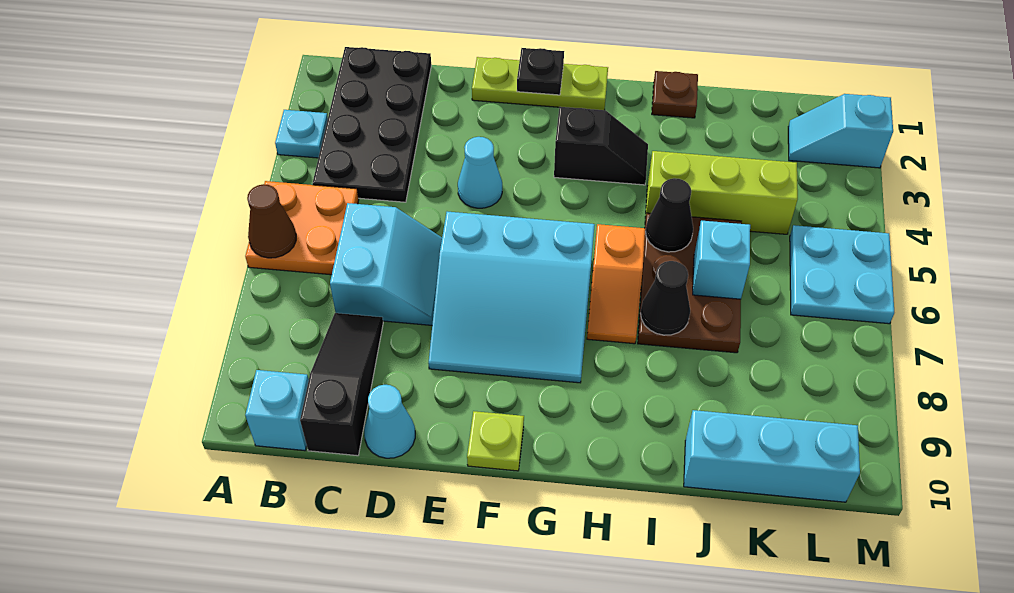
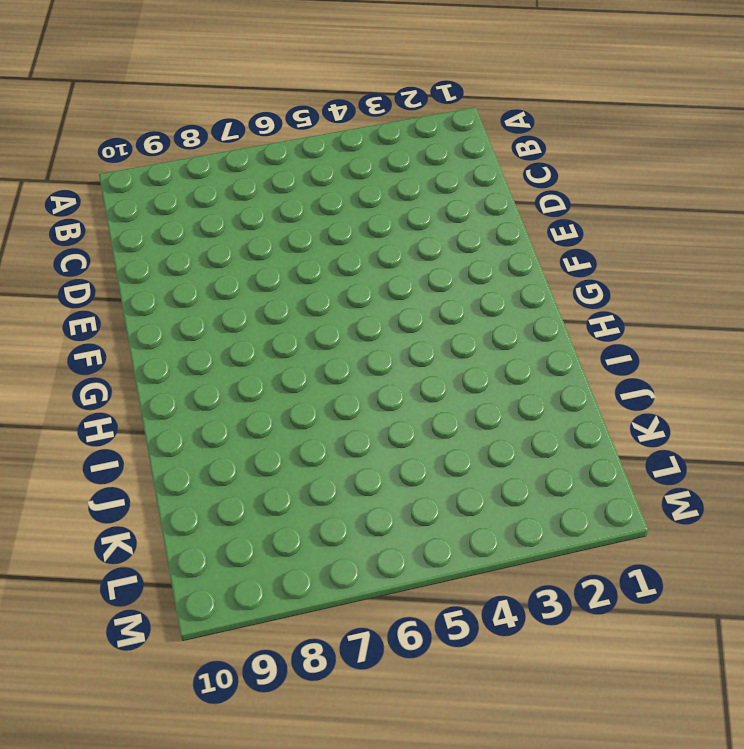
none -> cyan plate A3 level 1
none -> orange plate A5:B6 level 1
none -> black plate B1:C4 level 1

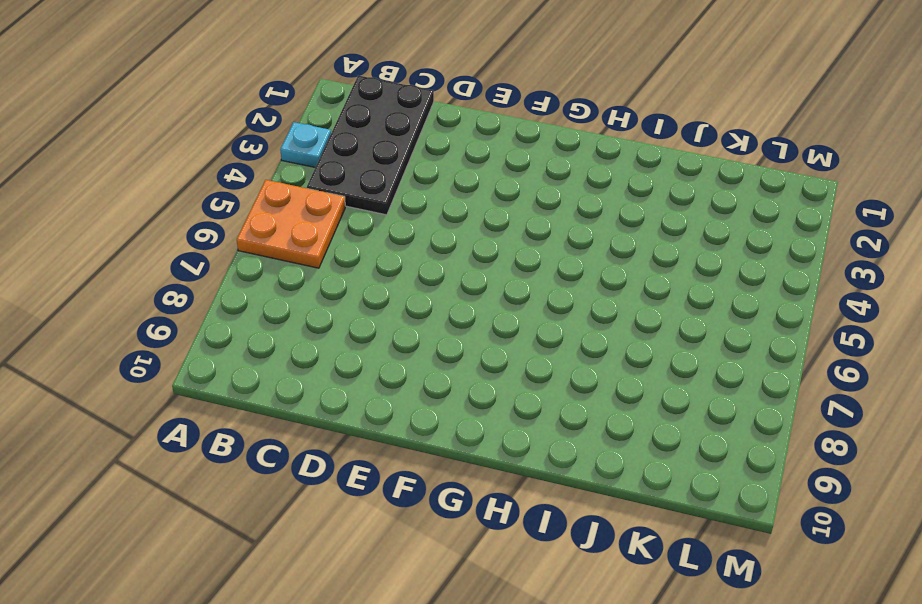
none -> cyan brick B10 level 1
none -> cyan slope C6:D7 level 1 top C
none -> black slope C8:C10 level 1 top 10

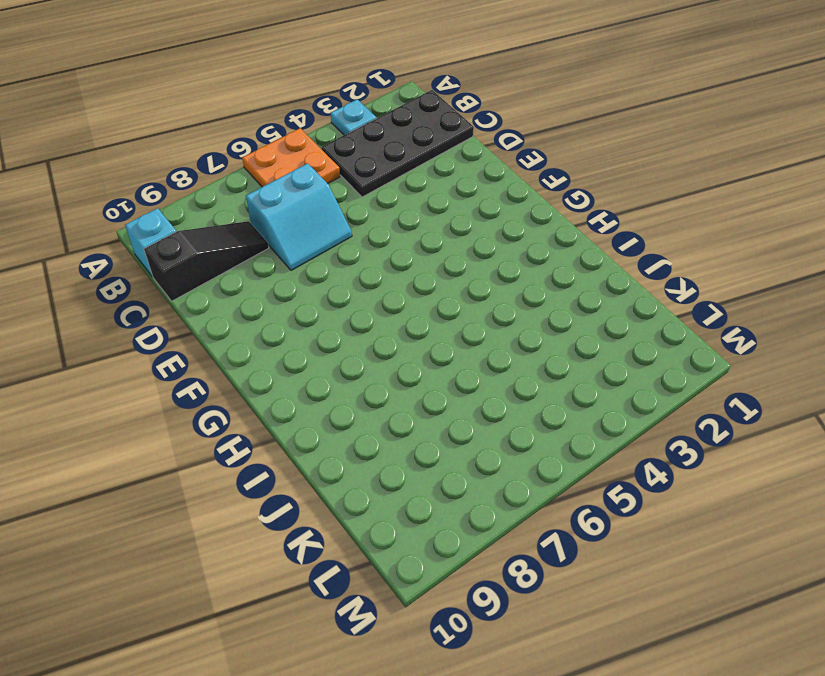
none -> cyan cone D10 level 1
none -> lime plate E1:G1 level 1
none -> cyan cone E4 level 1

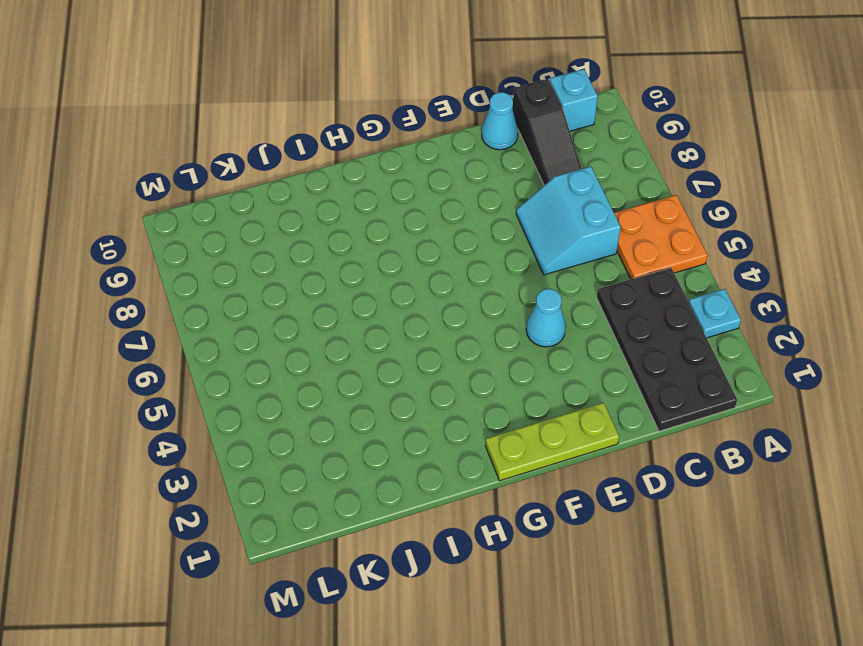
none -> cyan slope E6:G8 level 1 top 6
none -> lime plate F10 level 1
none -> black slope G3:H3 level 1 top G

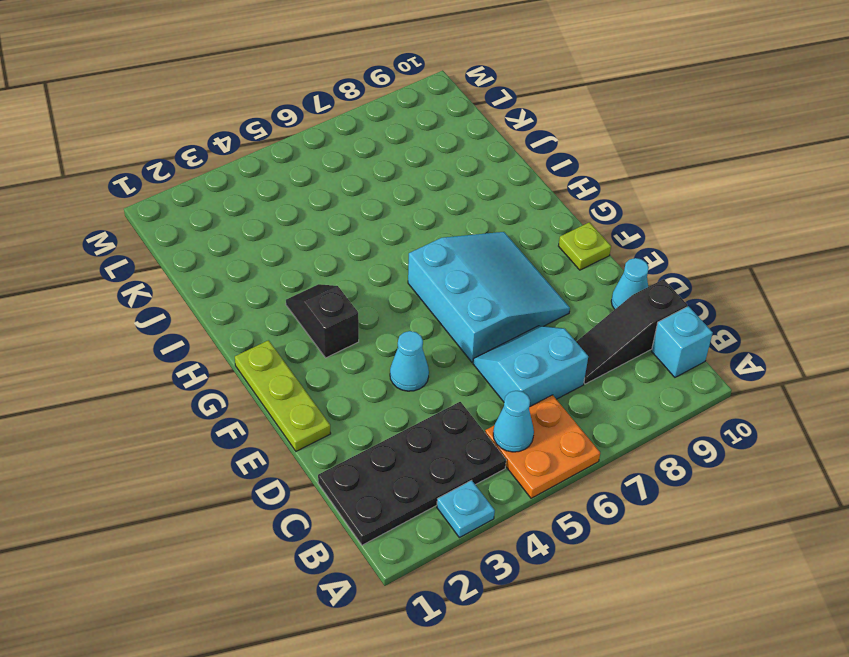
cyan cone B5 level 2 -> none
none -> orange slope H6:H7 level 1 top 6
none -> brown plate I1 level 1
none -> lime brick I4:K4 level 1

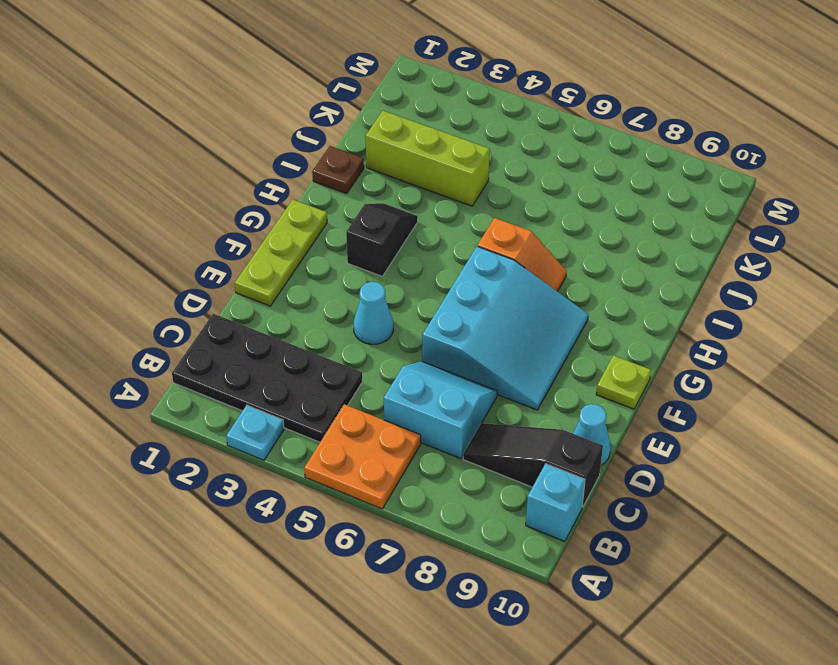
lime brick J2:J4 level 1 -> lime brick I4:K4 level 1
none -> brown plate I5:J7 level 1
none -> cyan brick J10:L10 level 1
none -> cyan slope L2:M2 level 1 top M

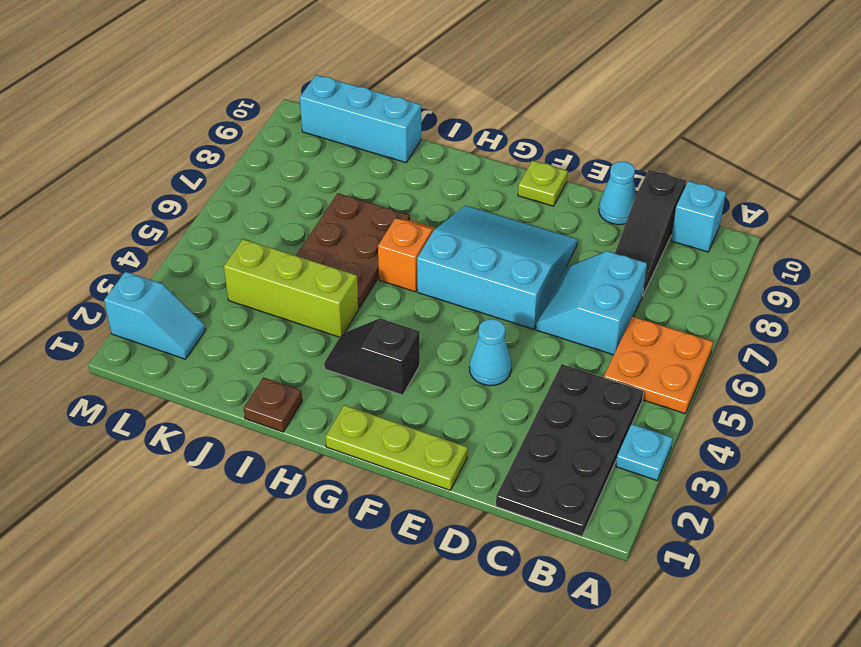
none -> cyan plate L5:M6 level 1
none -> brown cone A6 level 2
none -> black plate F1 level 2

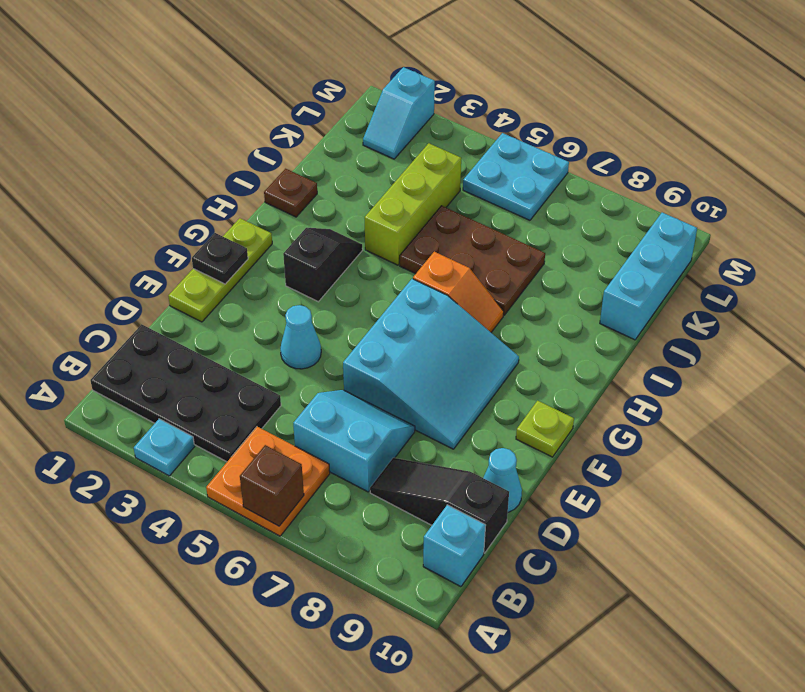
brown brick A6 level 2 -> brown cone A6 level 2
none -> black cone I5 level 2
none -> black cone I7 level 2
none -> cyan brick J6 level 2

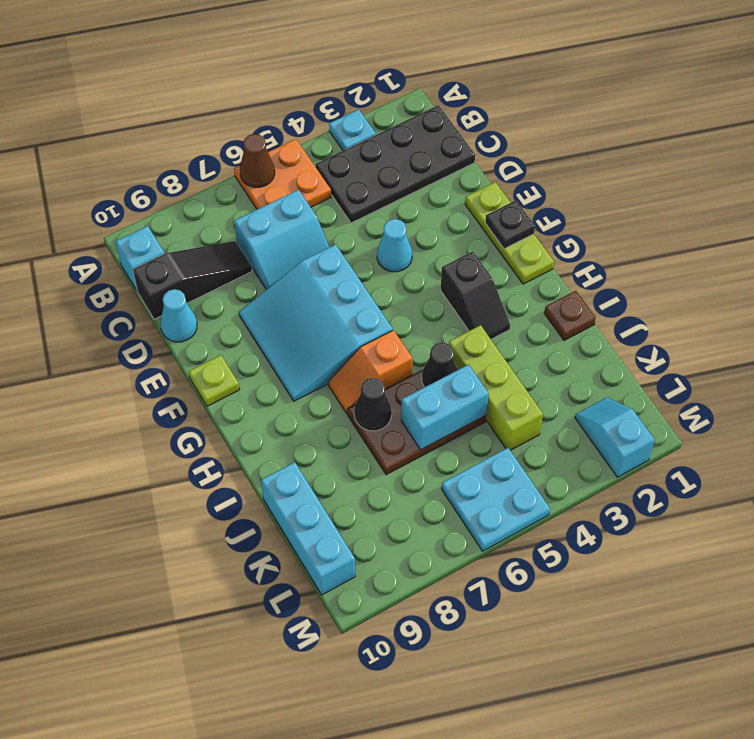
cyan brick J5:J6 level 2 -> cyan brick J6 level 2

